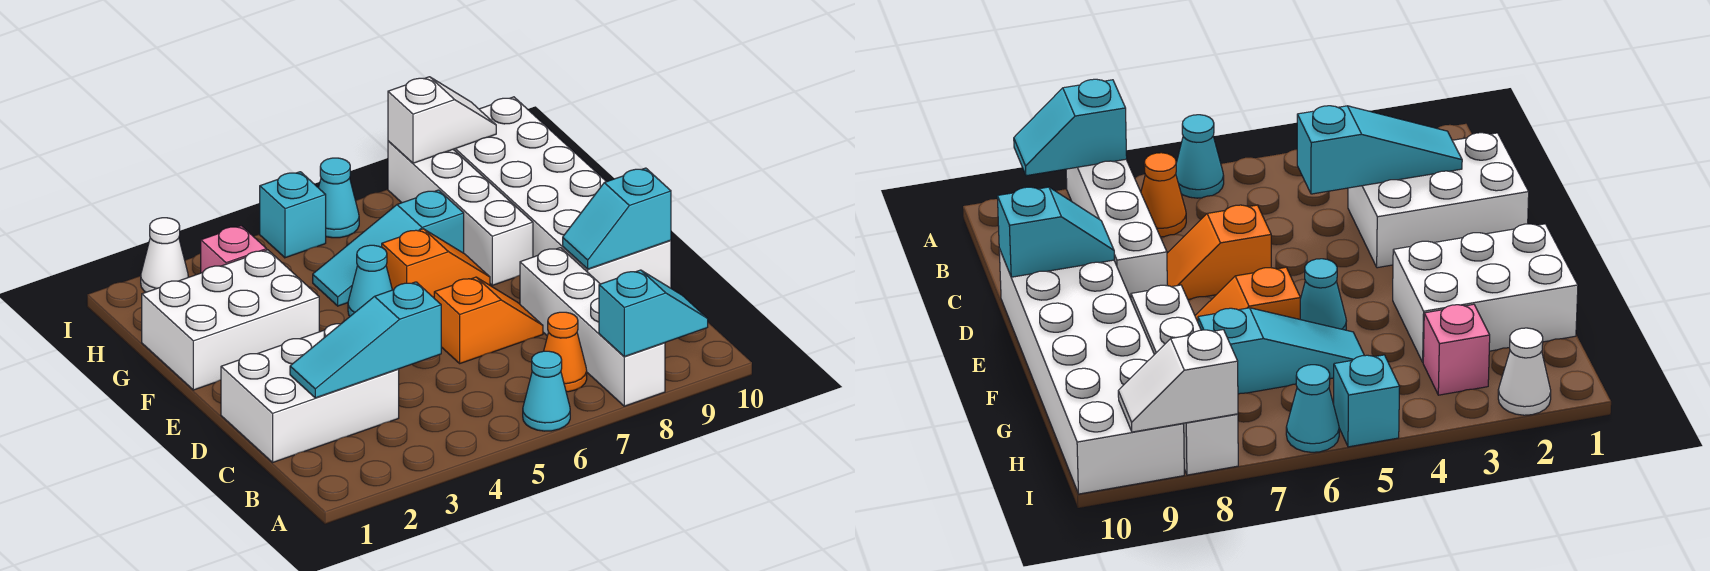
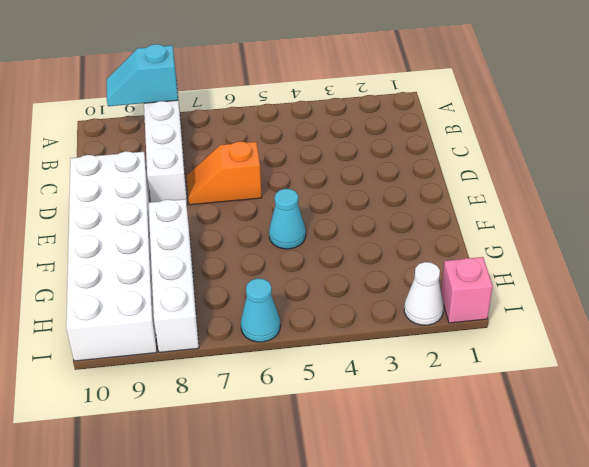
pink brick I1 level 1 -> pink brick H3 level 1
none -> cyan cone A6 level 1
none -> orange cone B7 level 1
none -> white brick C1:D3 level 1

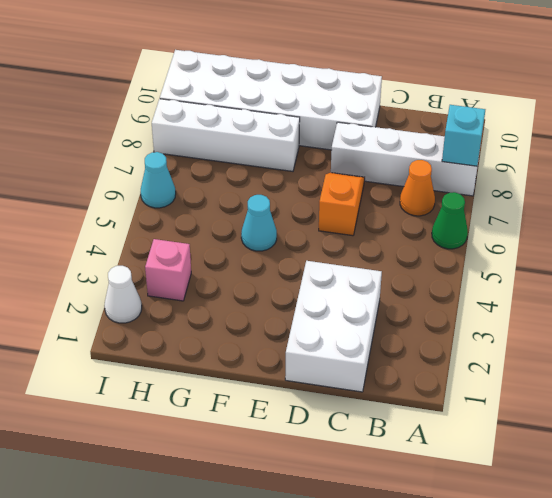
green cone A6 level 1 -> cyan cone A6 level 1
none -> white brick F1:G3 level 1
none -> orange slope F6:F7 level 1 top 6
none -> cyan slope G5:G7 level 1 top 7

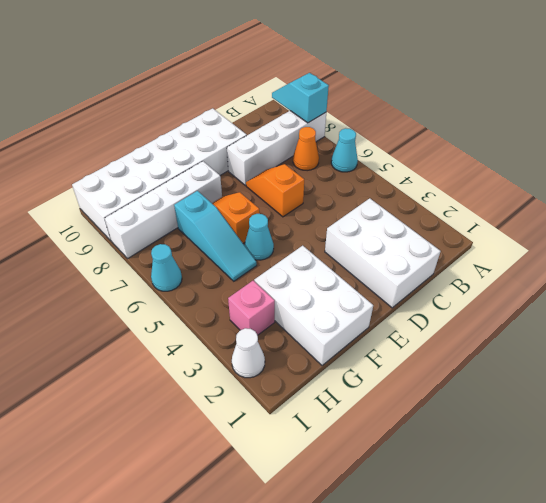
none -> cyan brick I5 level 1
none -> cyan slope C2:C4 level 2 top 4
none -> cyan slope D9:D10 level 2 top 10

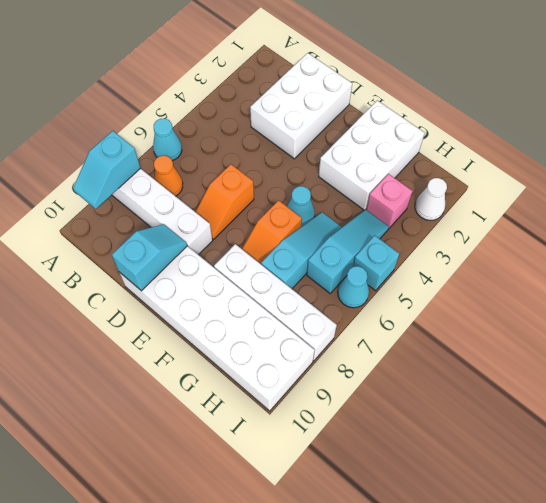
cyan slope H4:H6 level 1 top 6 -> cyan slope C2:C4 level 2 top 4
none -> white slope I8:I9 level 2 top 8

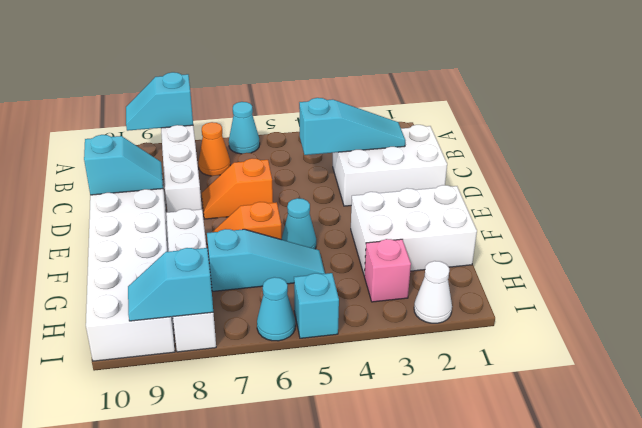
cyan slope I8:I9 level 2 top 8 -> white slope I8:I9 level 2 top 8

